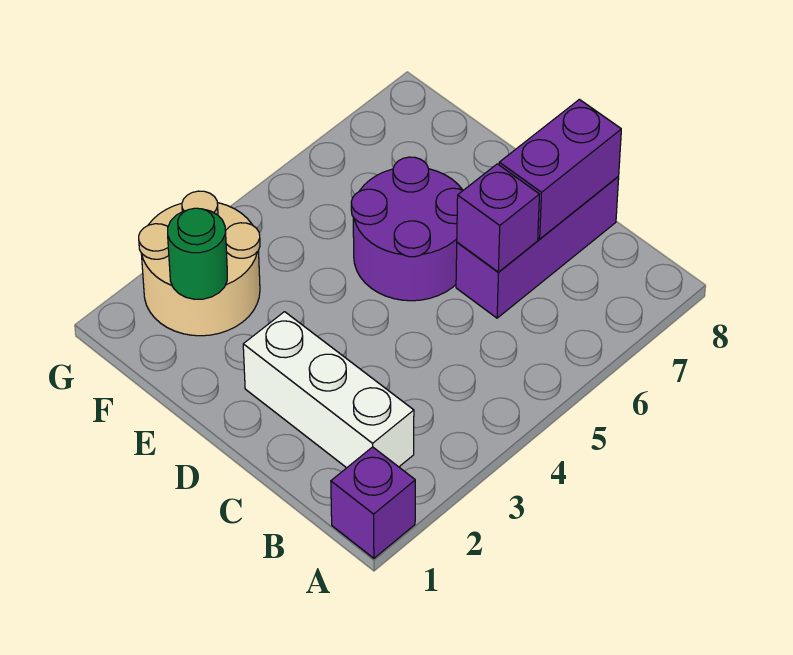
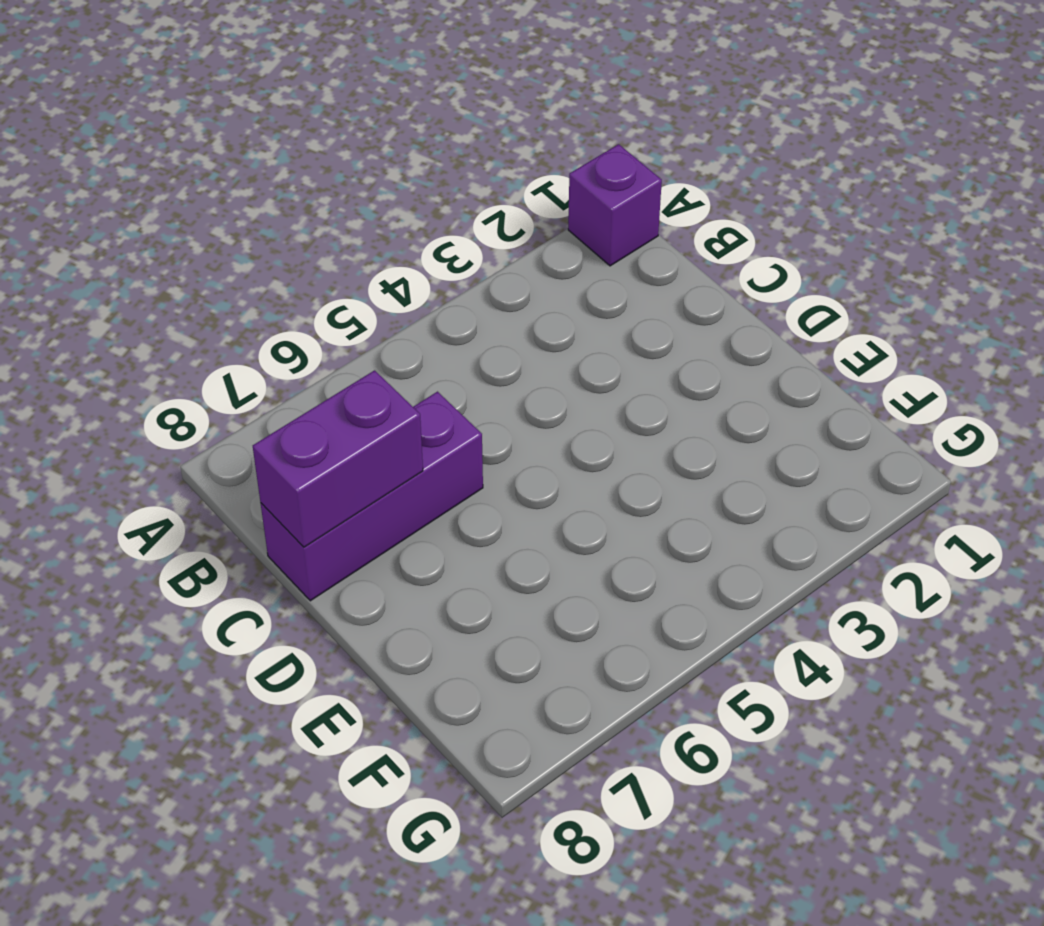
none -> white brick B2:D2 level 1
none -> purple round brick D5:E6 level 1

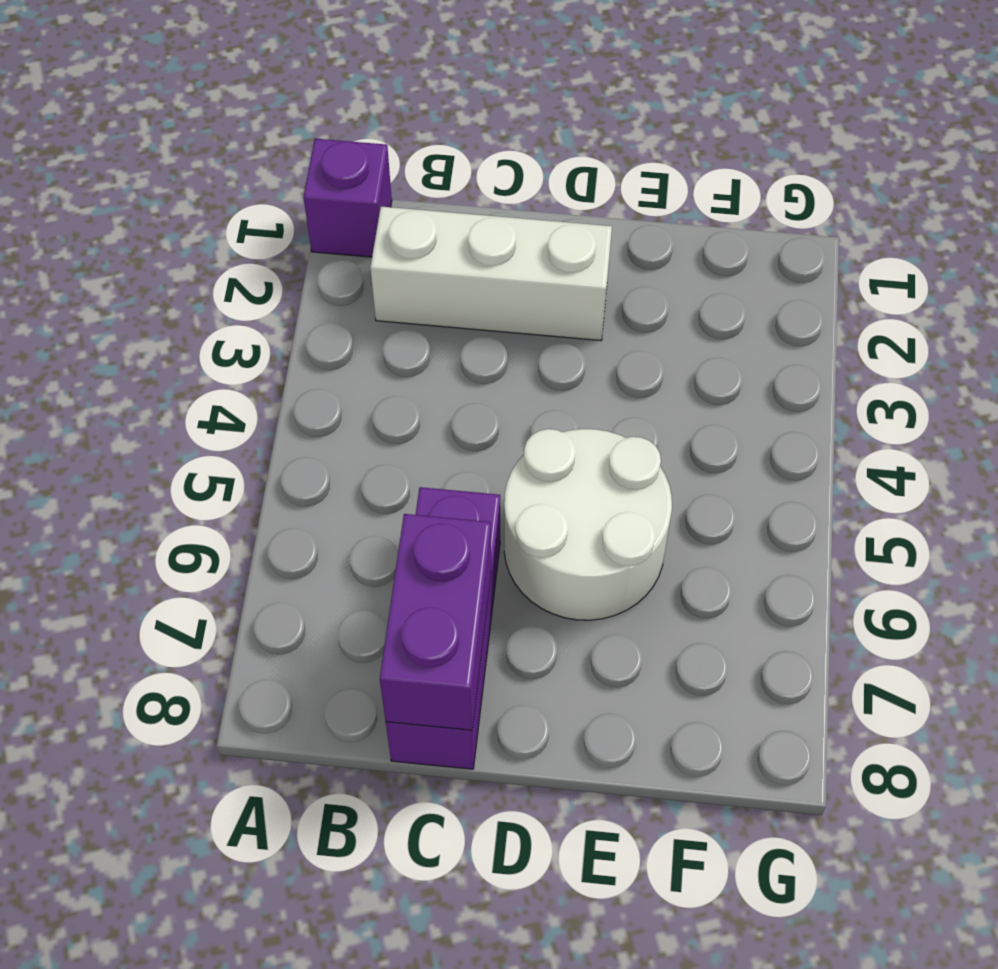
white round brick D5:E6 level 1 -> purple round brick D5:E6 level 1
none -> tan round brick F2:G3 level 1
none -> purple brick C6 level 2

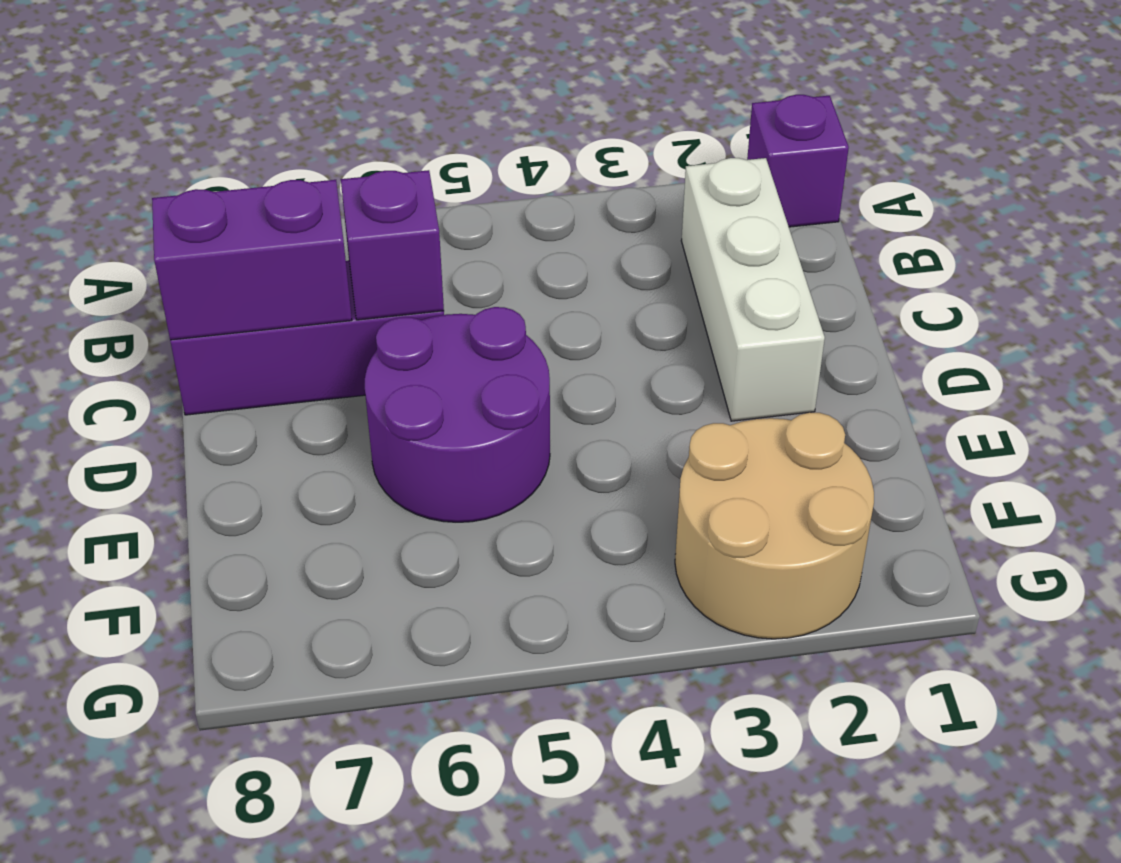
none -> green round brick F2 level 2

